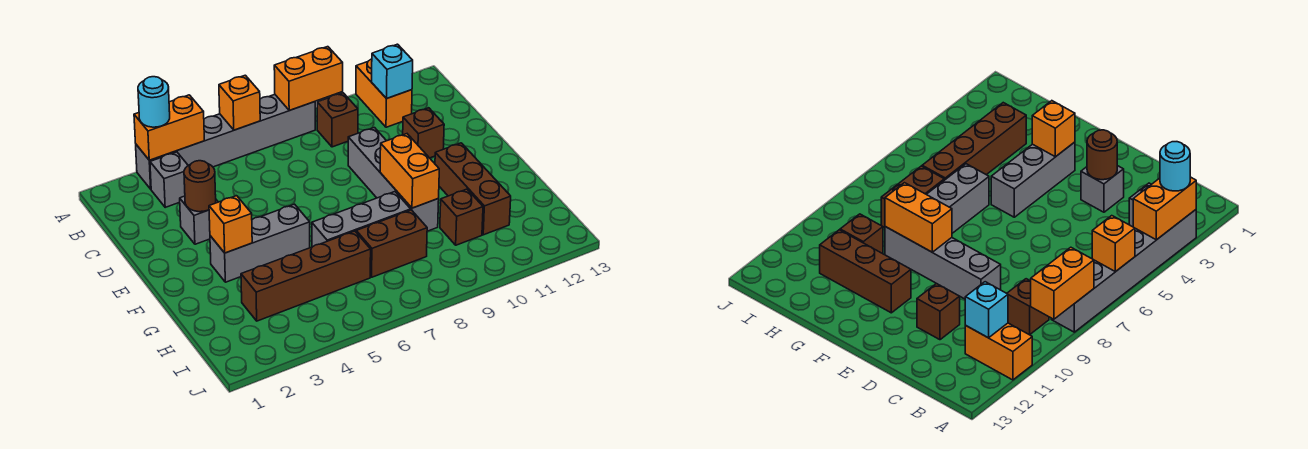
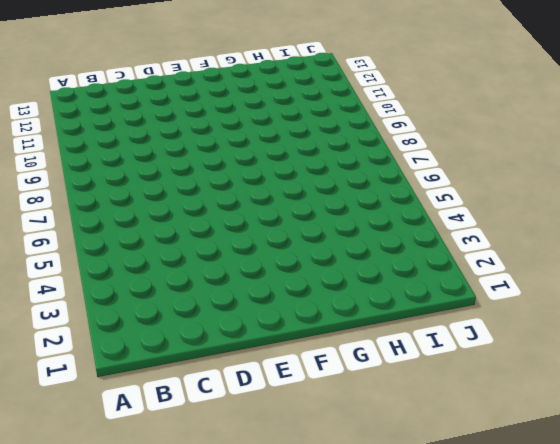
none -> grey brick A3:A8 level 1
none -> orange brick A11:B11 level 1
none -> grey brick B3 level 1

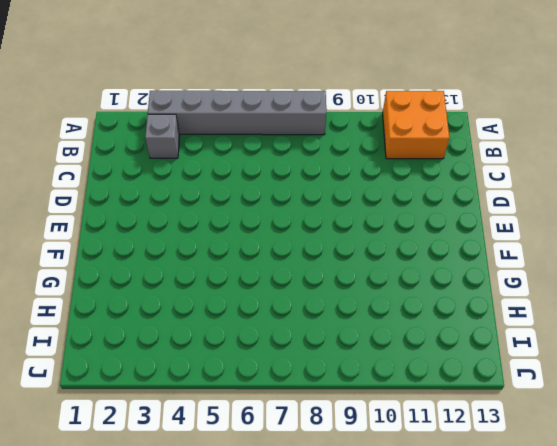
orange brick A11:B12 level 1 -> orange brick A11:B11 level 1
none -> brown brick B9 level 1
none -> grey brick D3 level 1
none -> grey brick D9:G9 level 1

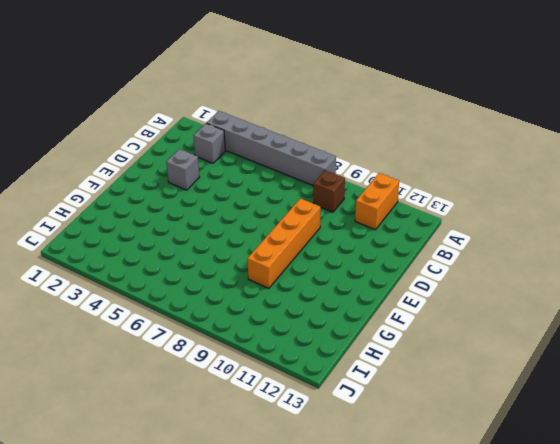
orange brick D9:G9 level 1 -> grey brick D9:G9 level 1
none -> brown brick D11 level 1
none -> grey brick F3:F5 level 1
none -> brown brick F11:H11 level 1

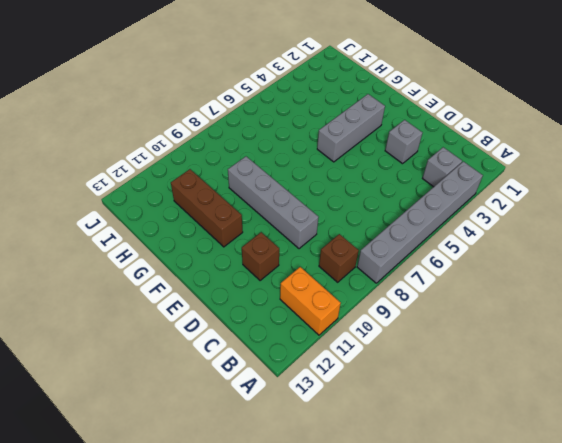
none -> grey brick G6:G8 level 1
none -> brown brick H3:H6 level 1
none -> brown brick H7:H8 level 1

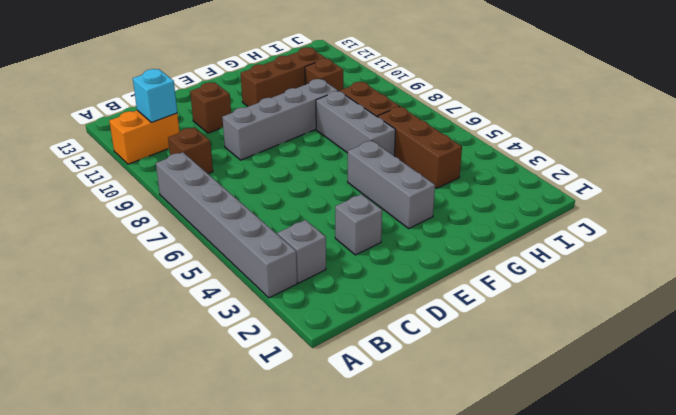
brown brick H4:H6 level 1 -> brown brick H3:H6 level 1
none -> orange brick A3:A4 level 2
none -> orange brick A6 level 2
none -> orange brick A8:A9 level 2

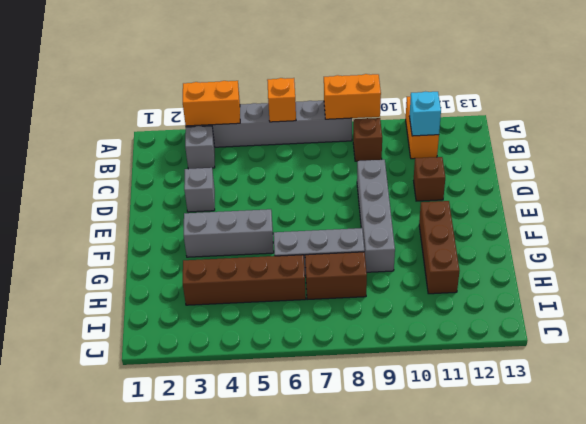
none -> brown brick H10 level 1
none -> brown round brick D3 level 2
none -> orange brick F3 level 2

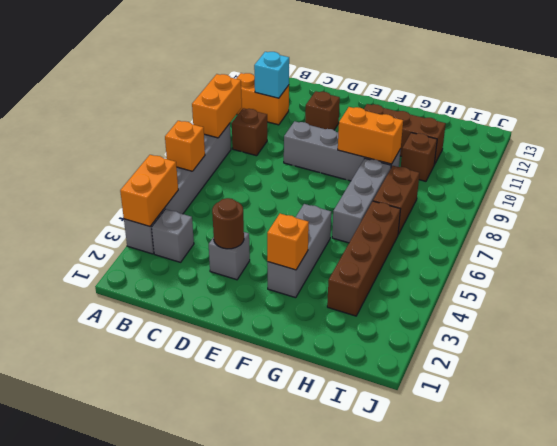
none -> cyan round brick A3 level 3

